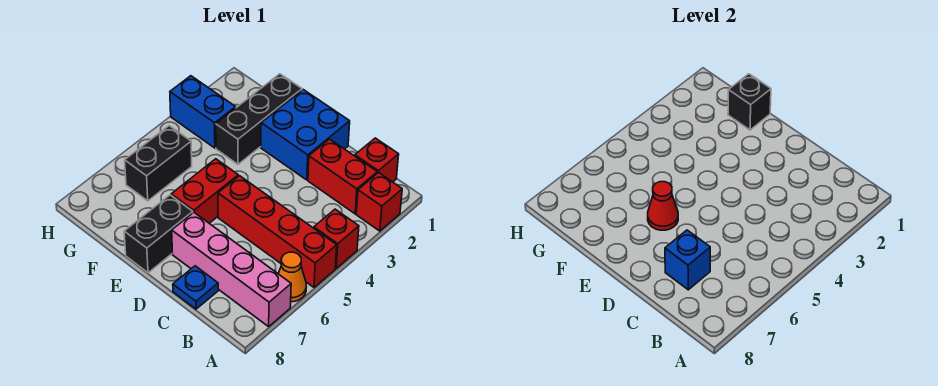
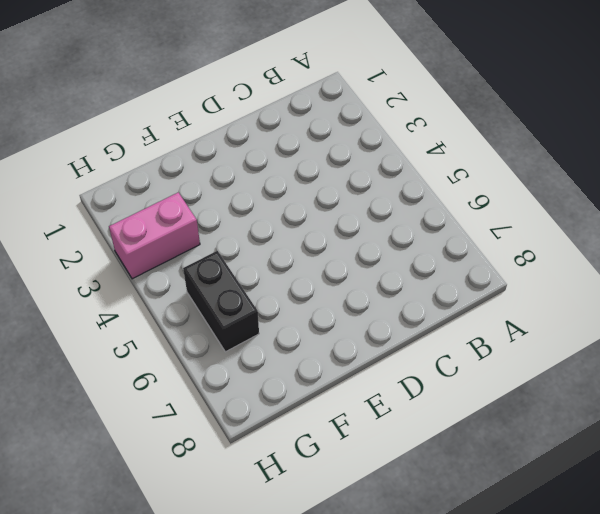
pink brick G3:H3 level 1 -> blue brick G3:H3 level 1
none -> red brick A2 level 1
none -> red brick A4 level 1
none -> red brick A5:D5 level 1

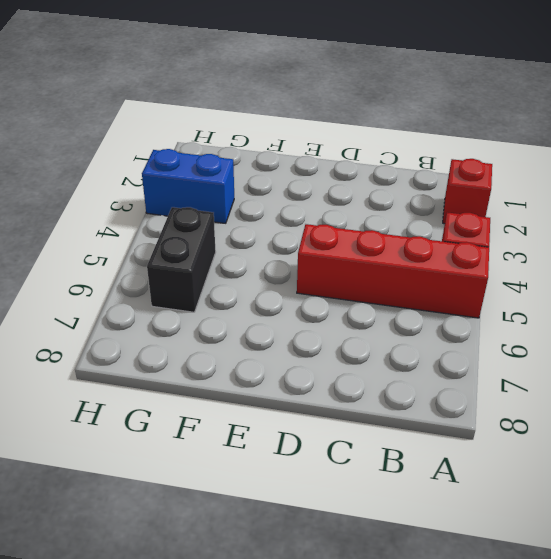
none -> orange cone A6 level 1
none -> pink brick A7:D7 level 1
none -> red brick B1 level 1

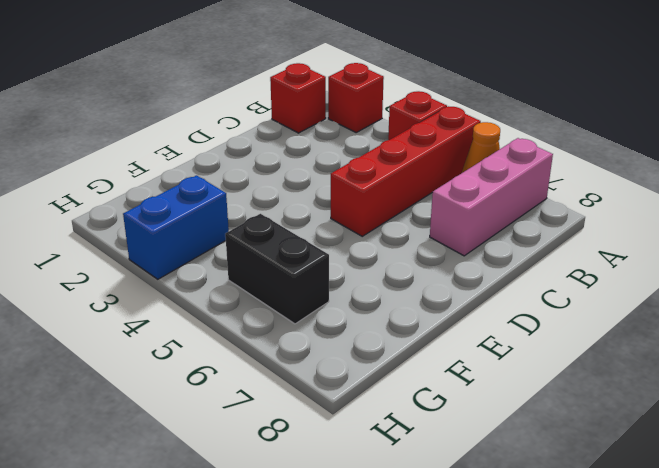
pink brick A7:C7 level 1 -> pink brick A7:D7 level 1
none -> red brick B2:C2 level 1
none -> blue plate C8 level 1
none -> blue brick D1:E2 level 1

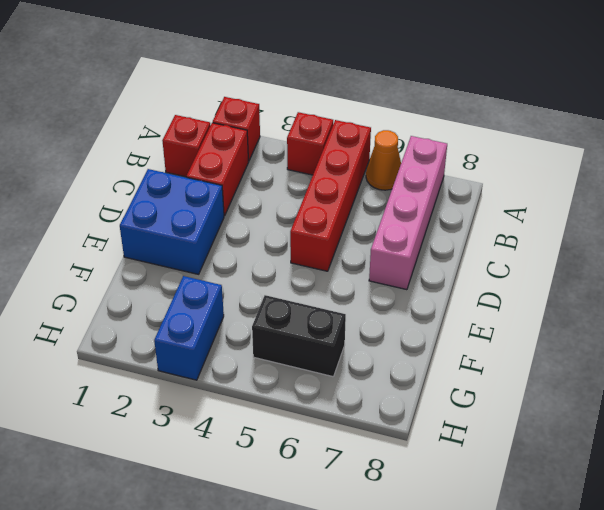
none -> blue plate C8 level 1
none -> red brick E5:E6 level 1
none -> black brick E7:E8 level 1

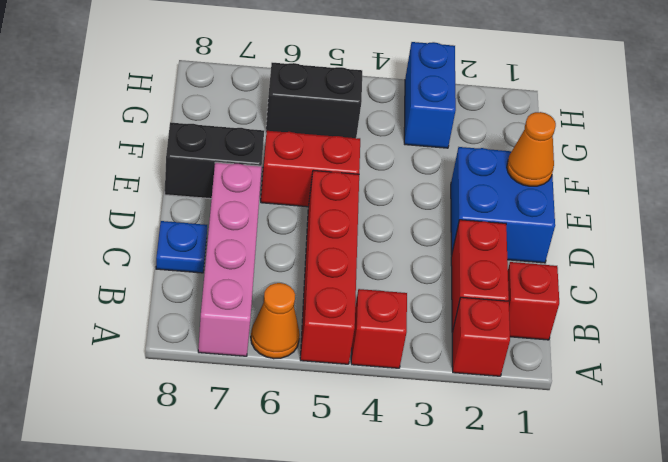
orange cone E1 level 2 -> none
none -> black brick F1:F3 level 1
none -> blue brick C7 level 2
none -> red cone E6 level 2

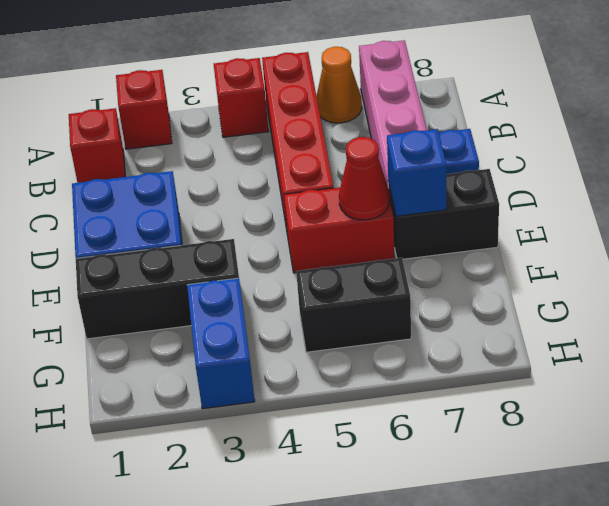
blue brick E7 level 2 -> blue brick C7 level 2
none -> red brick B2:C2 level 1
none -> black brick F1 level 2

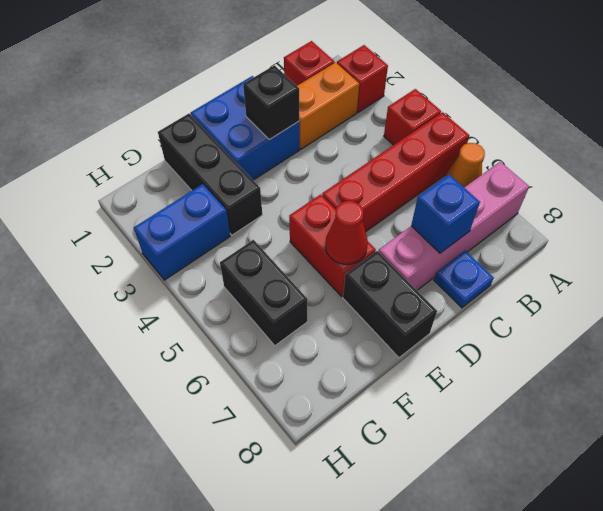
orange brick B2:C2 level 1 -> red brick B2:C2 level 1
black brick D2 level 2 -> black brick F1 level 2

